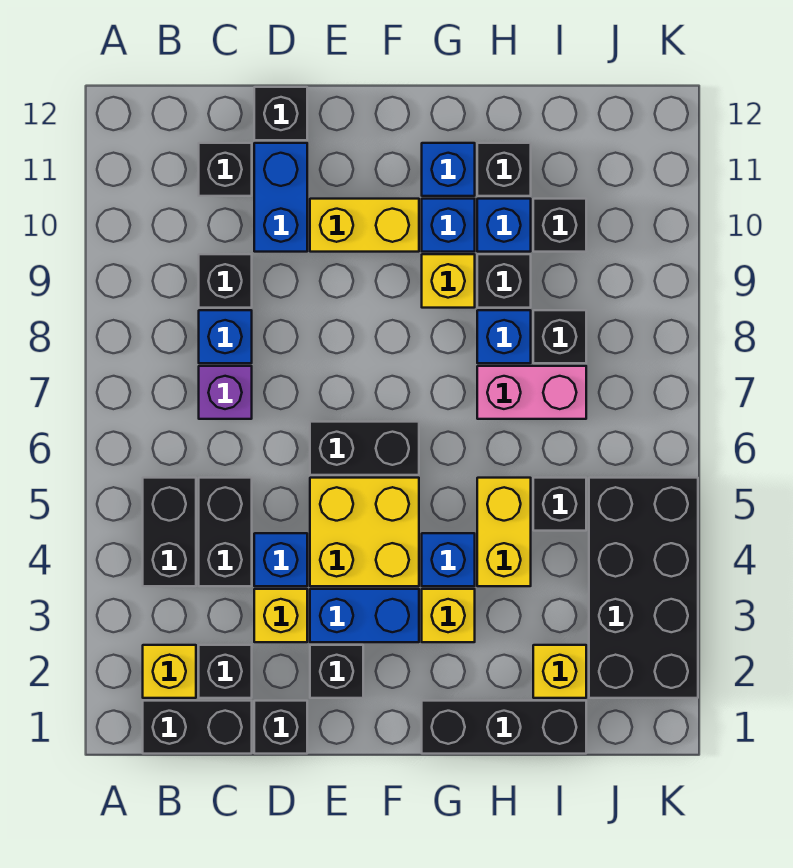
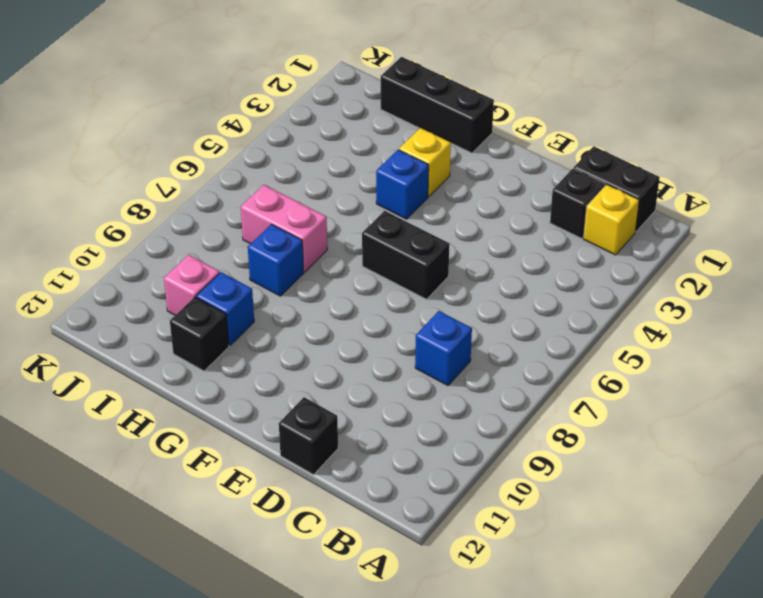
pink brick I10 level 1 -> black brick I10 level 1
none -> black brick B4:B5 level 1
none -> black brick C4:C5 level 1
none -> purple brick C7 level 1
none -> black brick C9 level 1

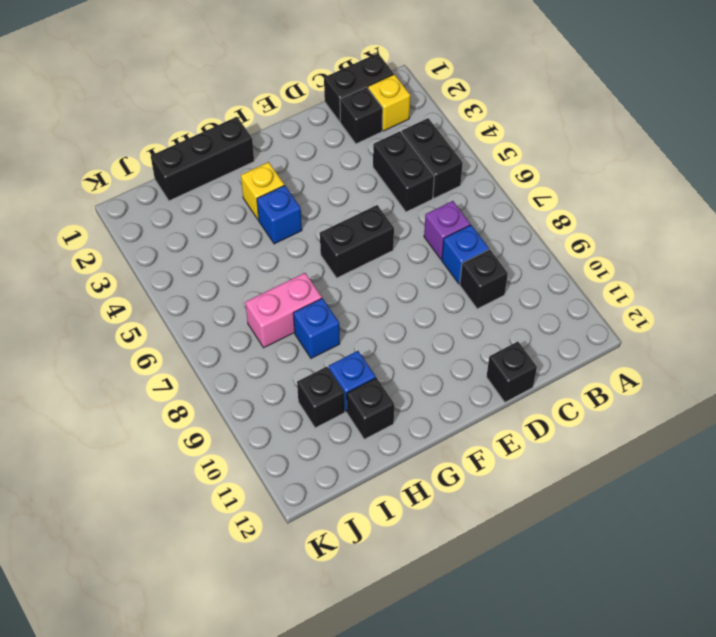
none -> black brick C11 level 1
none -> black brick D1 level 1
none -> yellow brick D3 level 1
none -> blue brick D4 level 1

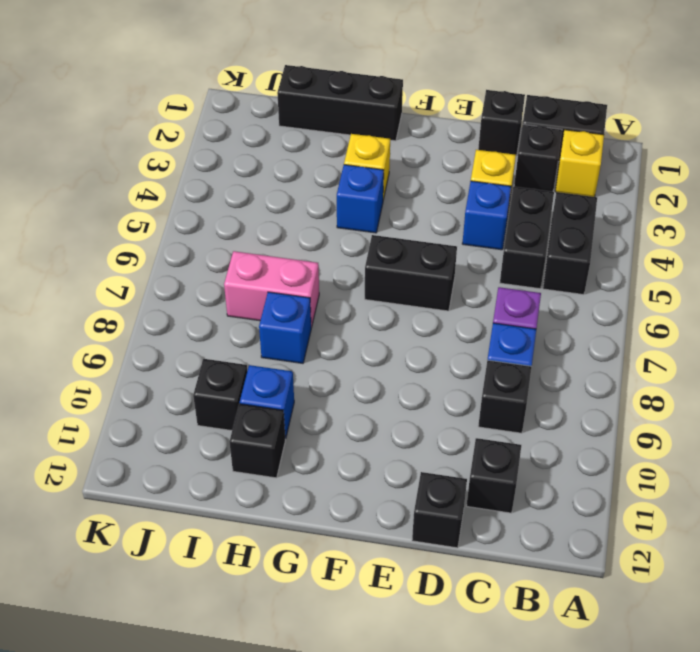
none -> blue brick D10:D11 level 1
none -> black brick E2 level 1
none -> blue brick E3:F3 level 1
none -> yellow brick E4:F5 level 1

